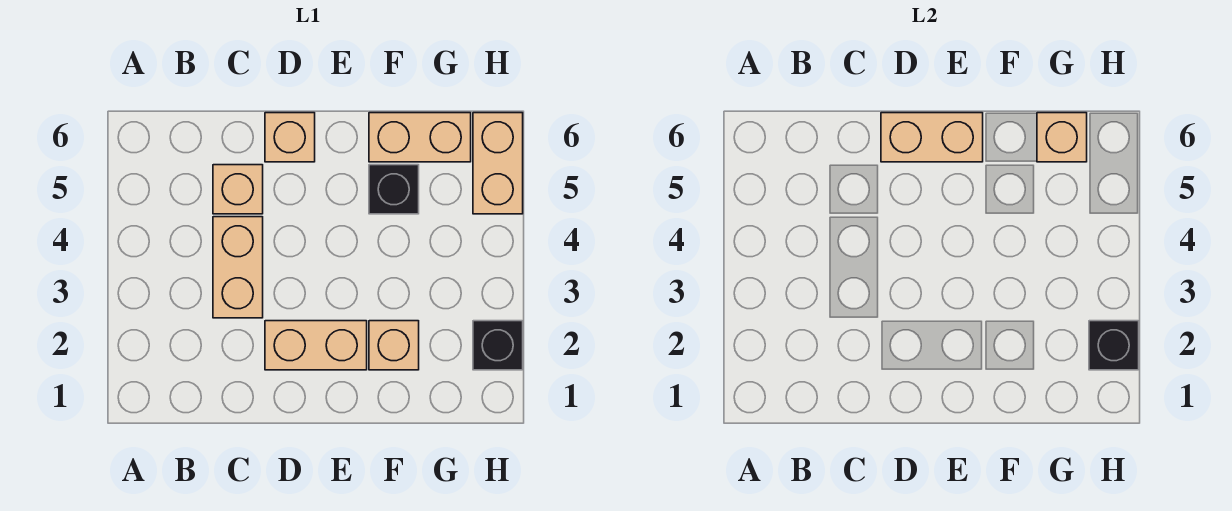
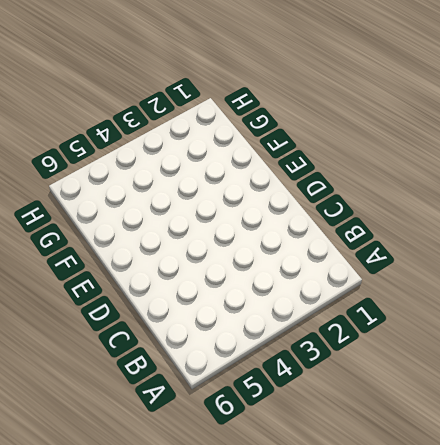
none -> tan brick C3:C4 level 1
none -> tan brick C5 level 1
none -> tan brick D2:E2 level 1

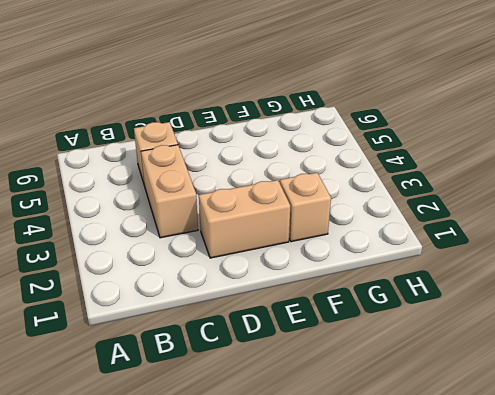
none -> tan brick D6 level 1
none -> black brick F5 level 1
none -> tan brick F6:G6 level 1

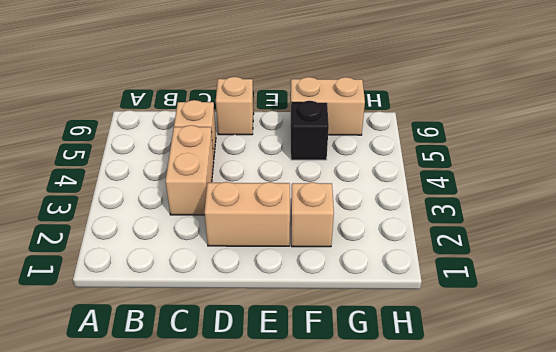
none -> black brick H2 level 1
none -> tan brick H5:H6 level 1
none -> tan brick D6:E6 level 2

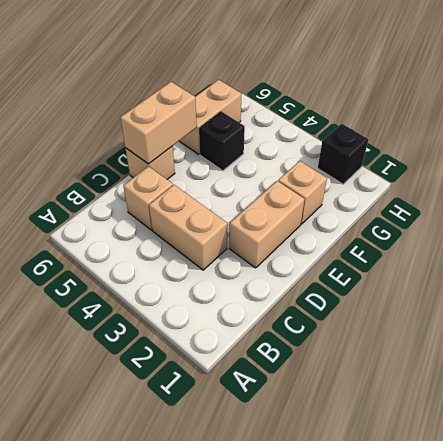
none -> tan brick H5:H6 level 1
none -> tan brick G6 level 2
none -> black brick H2 level 2

